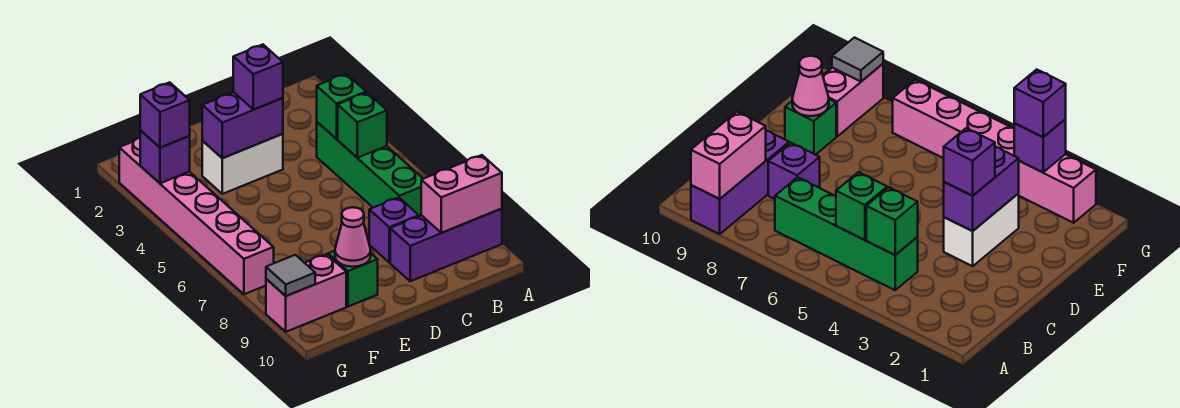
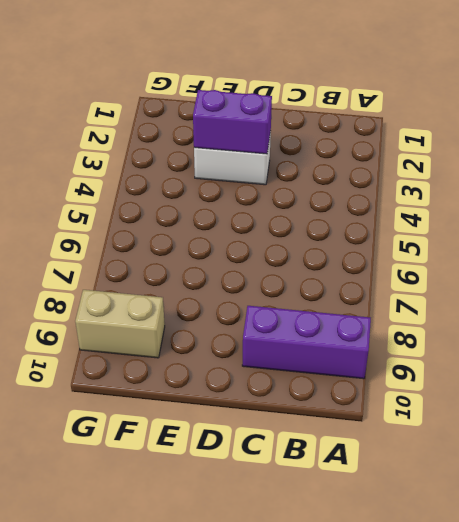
tan brick F9:G9 level 1 -> pink brick F9:G9 level 1
none -> green brick B4:B7 level 1
none -> purple brick C8 level 1
none -> green brick E9 level 1

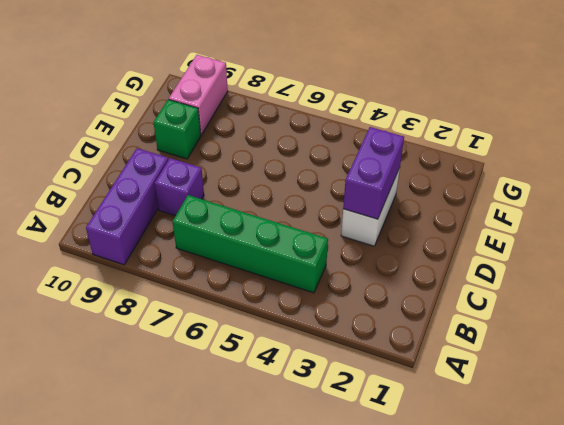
none -> pink brick G2:G7 level 1
none -> pink brick A9:B9 level 2
none -> green brick B4 level 2

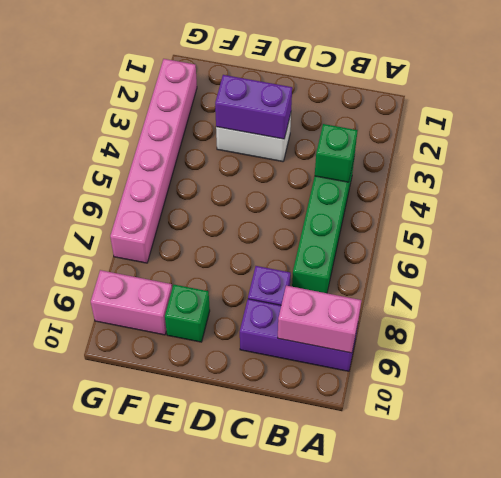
none -> green brick B5 level 2
none -> pink cone E9 level 2
none -> purple brick G3 level 2

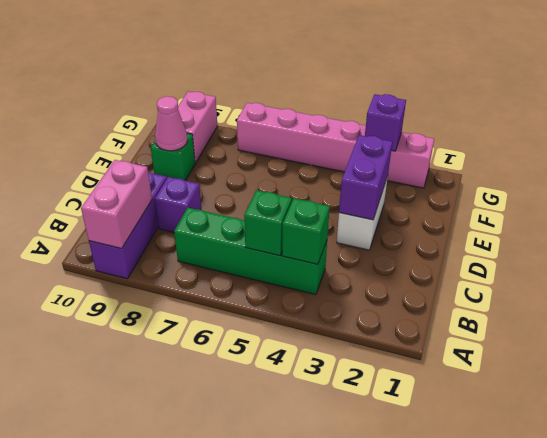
none -> grey tile G9 level 2
none -> purple brick D3 level 3
none -> purple brick G3 level 3

